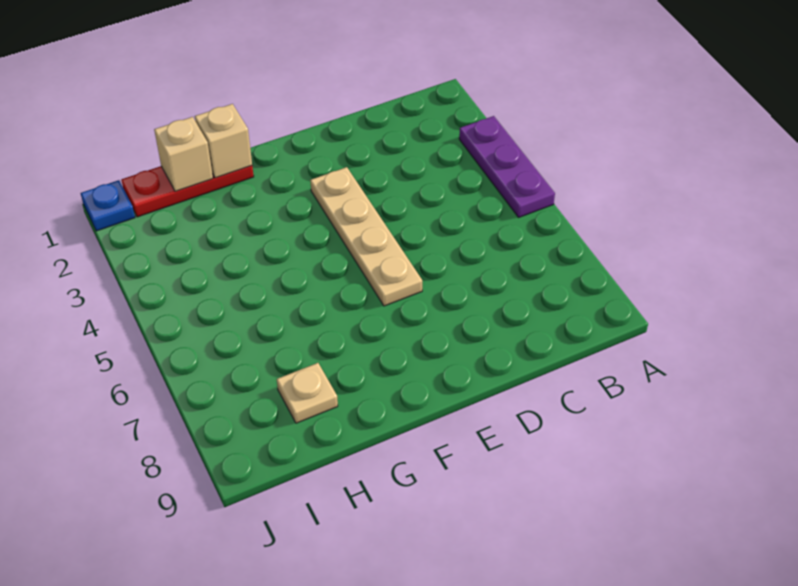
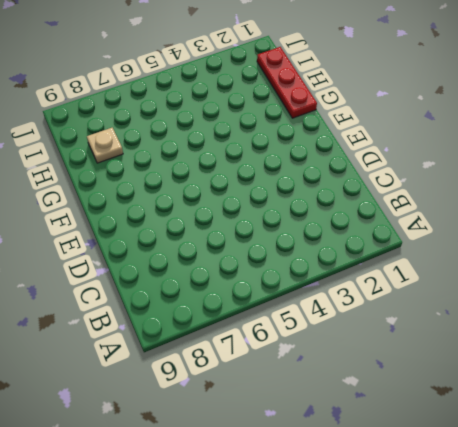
none -> purple plate A3:A5 level 1
none -> tan plate E3:E6 level 1

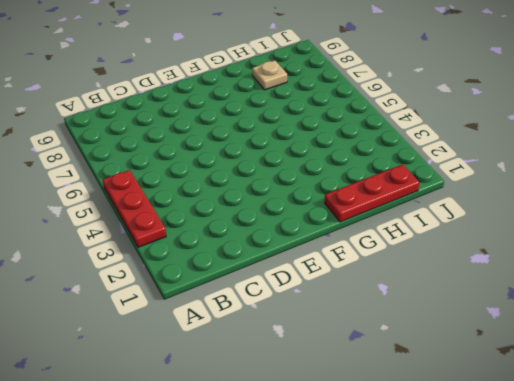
red plate A3:A5 level 1 -> purple plate A3:A5 level 1
none -> tan plate E3:E6 level 1
none -> blue plate J1 level 1

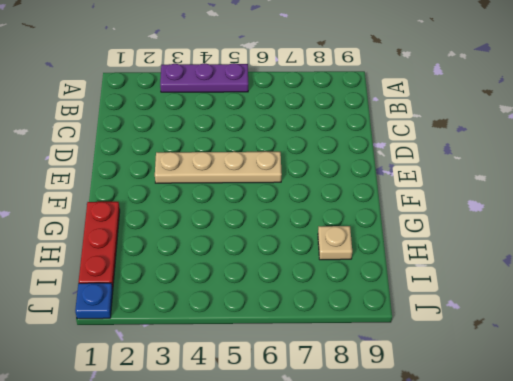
none -> tan brick G1 level 2
none -> tan brick H1 level 2

